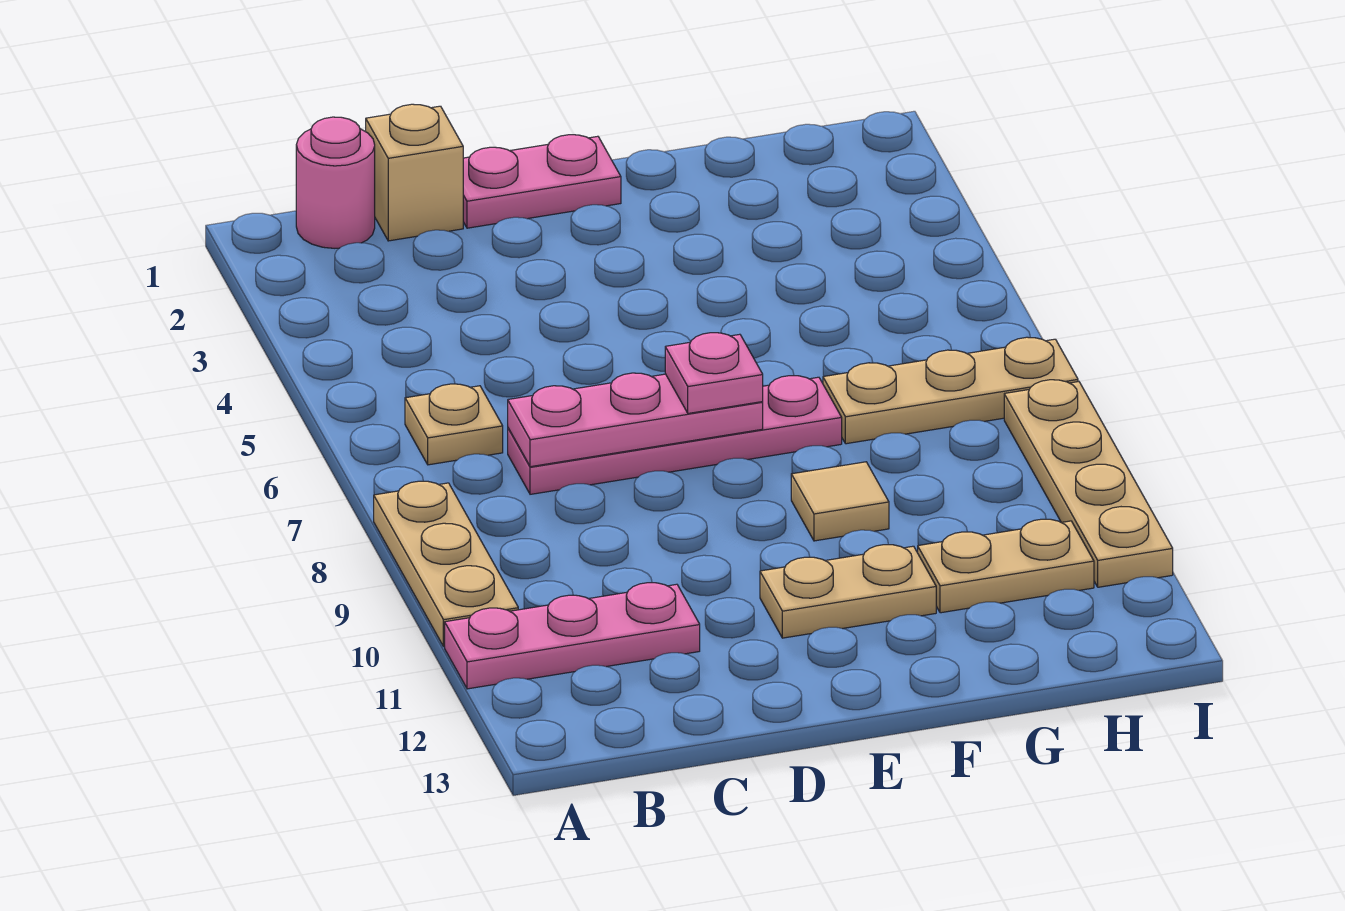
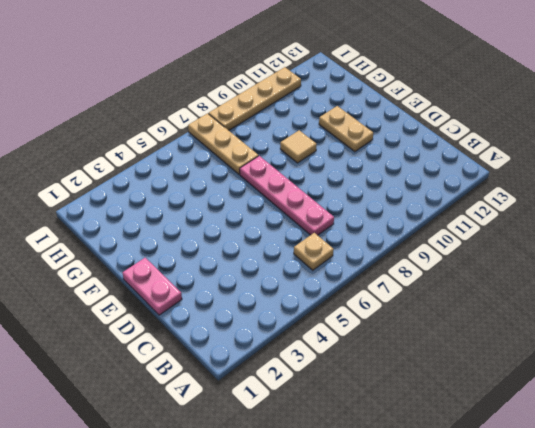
none -> tan plate A8:A10 level 1
none -> pink plate A11:C11 level 1
none -> pink round brick B1 level 1

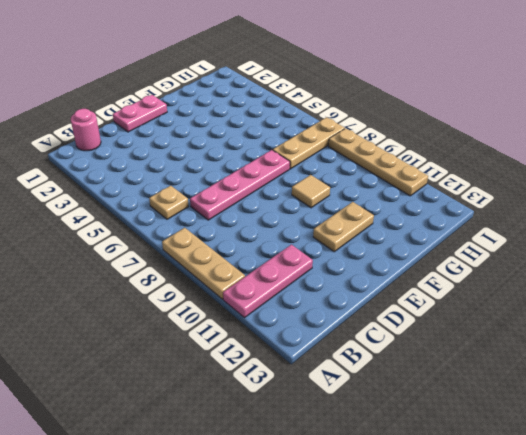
none -> tan brick C1 level 1
none -> tan plate G11:H11 level 1
none -> pink plate C7:E7 level 2

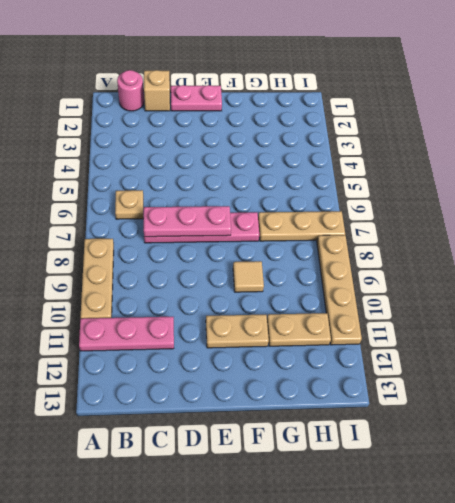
none -> pink plate E7 level 3

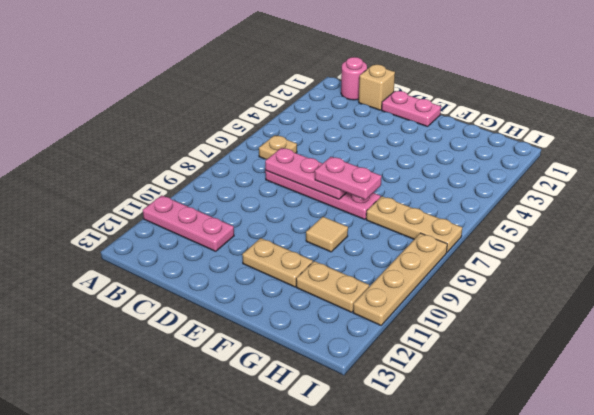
pink plate E7:F7 level 3 -> pink plate E7 level 3
none -> tan plate A8:A10 level 1

